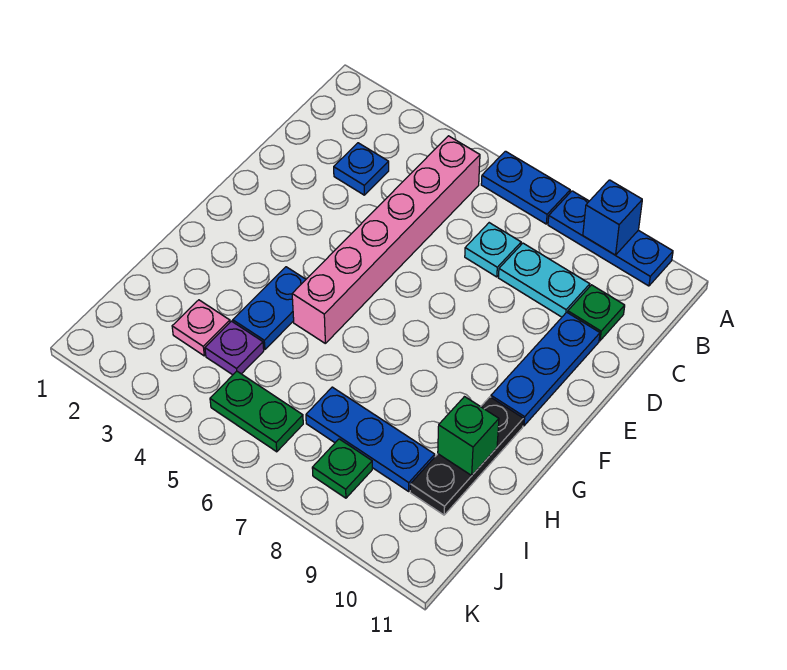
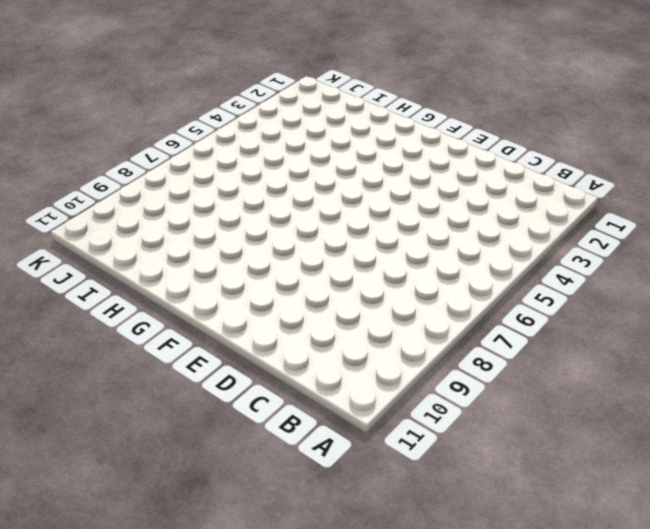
none -> blue plate A6:A7 level 1
none -> blue plate A8:A10 level 1
none -> pink brick B5:G5 level 1

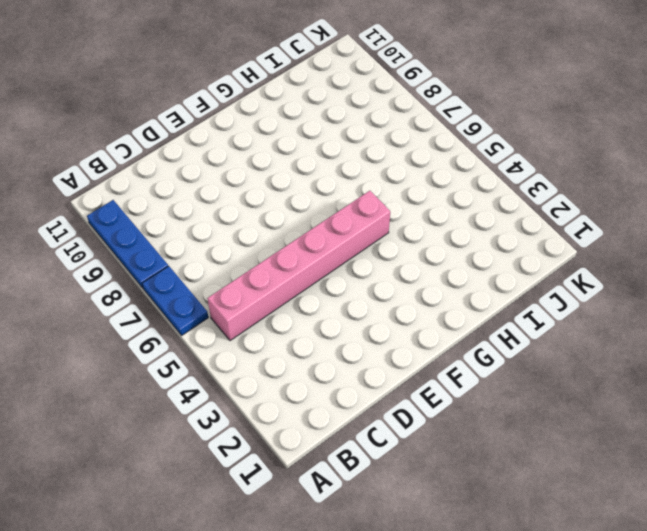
none -> blue plate C3 level 1
none -> cyan plate C7 level 1
none -> cyan plate C8:C9 level 1

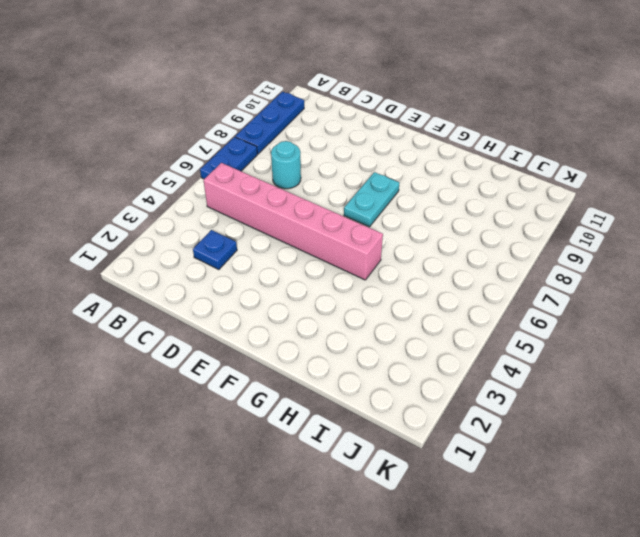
cyan round brick C7 level 1 -> cyan plate C7 level 1
cyan plate F7:F8 level 1 -> cyan plate C8:C9 level 1
none -> green plate C10 level 1
none -> blue plate D10:F10 level 1
none -> blue plate G4:H4 level 1

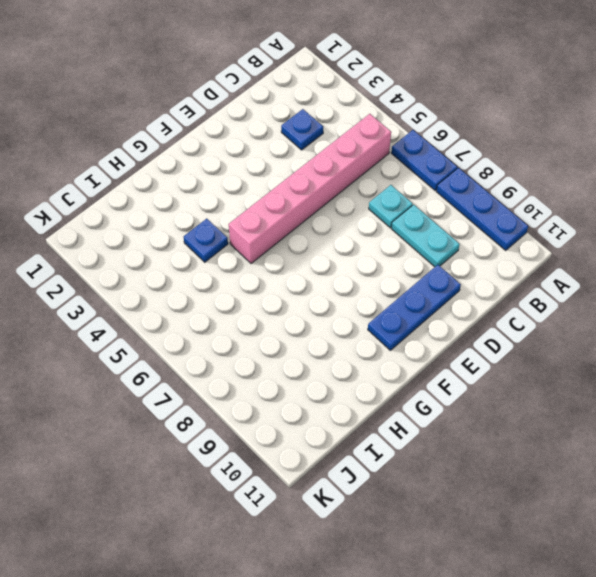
blue plate H4 level 1 -> blue plate G4:H4 level 1
none -> green plate C10 level 1
none -> black plate G10:I10 level 1
none -> pink plate I3 level 1

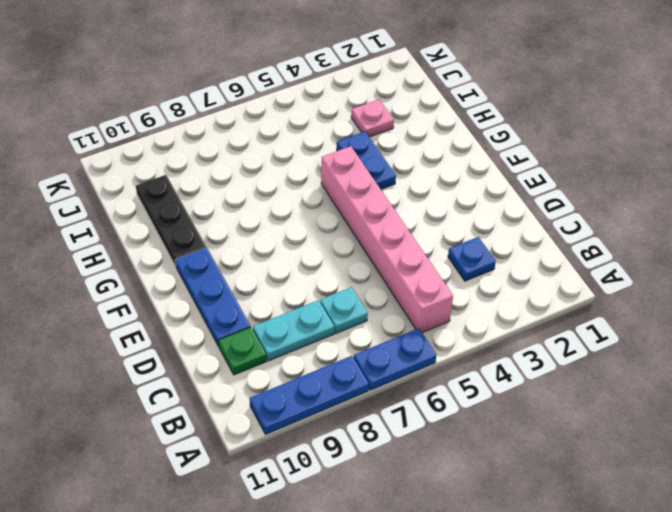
none -> purple plate I4 level 1
none -> blue plate I7:I9 level 1
none -> green plate J5:J6 level 1

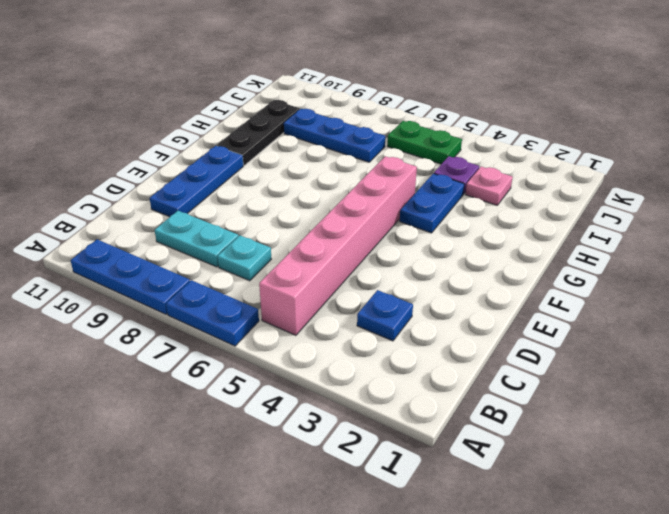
none -> green plate C10 level 1
none -> green plate J8 level 1
none -> blue brick A9 level 2

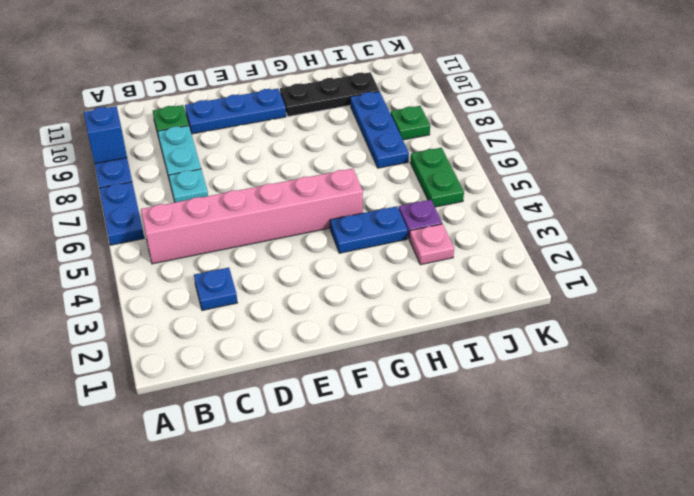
none -> green brick H10 level 2

